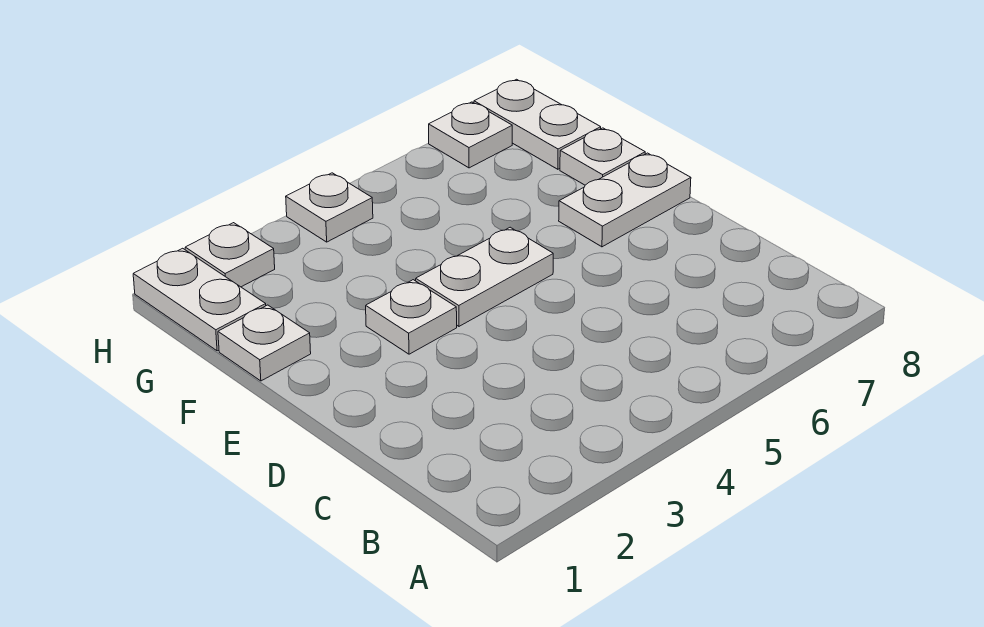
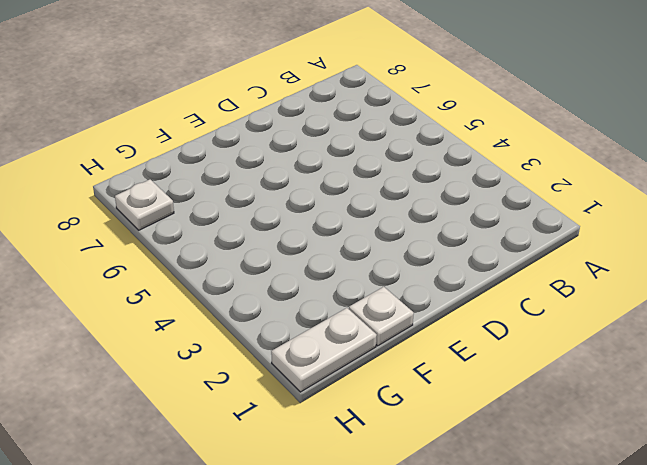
none -> white plate E3 level 1
none -> white plate E4:E5 level 1

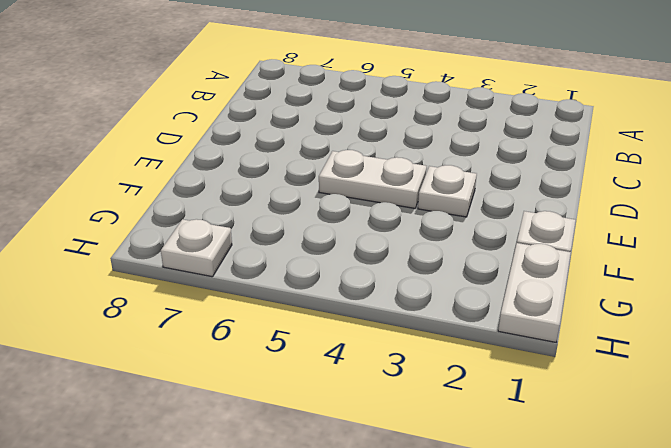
none -> white plate E7:E8 level 1
none -> white plate F8 level 1

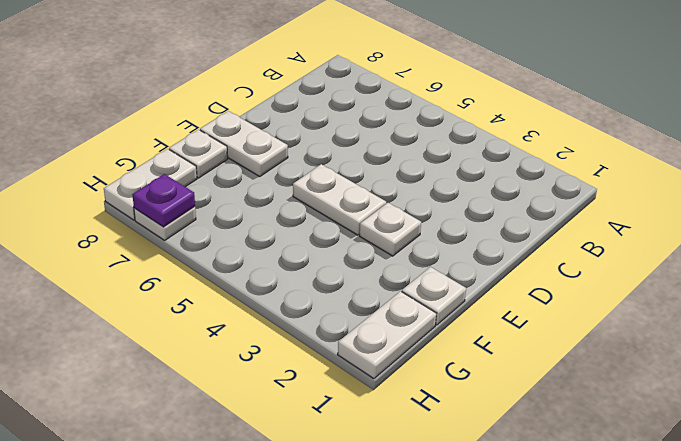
purple plate H7 level 2 -> none
none -> white plate H2 level 1
none -> white plate H4 level 1

